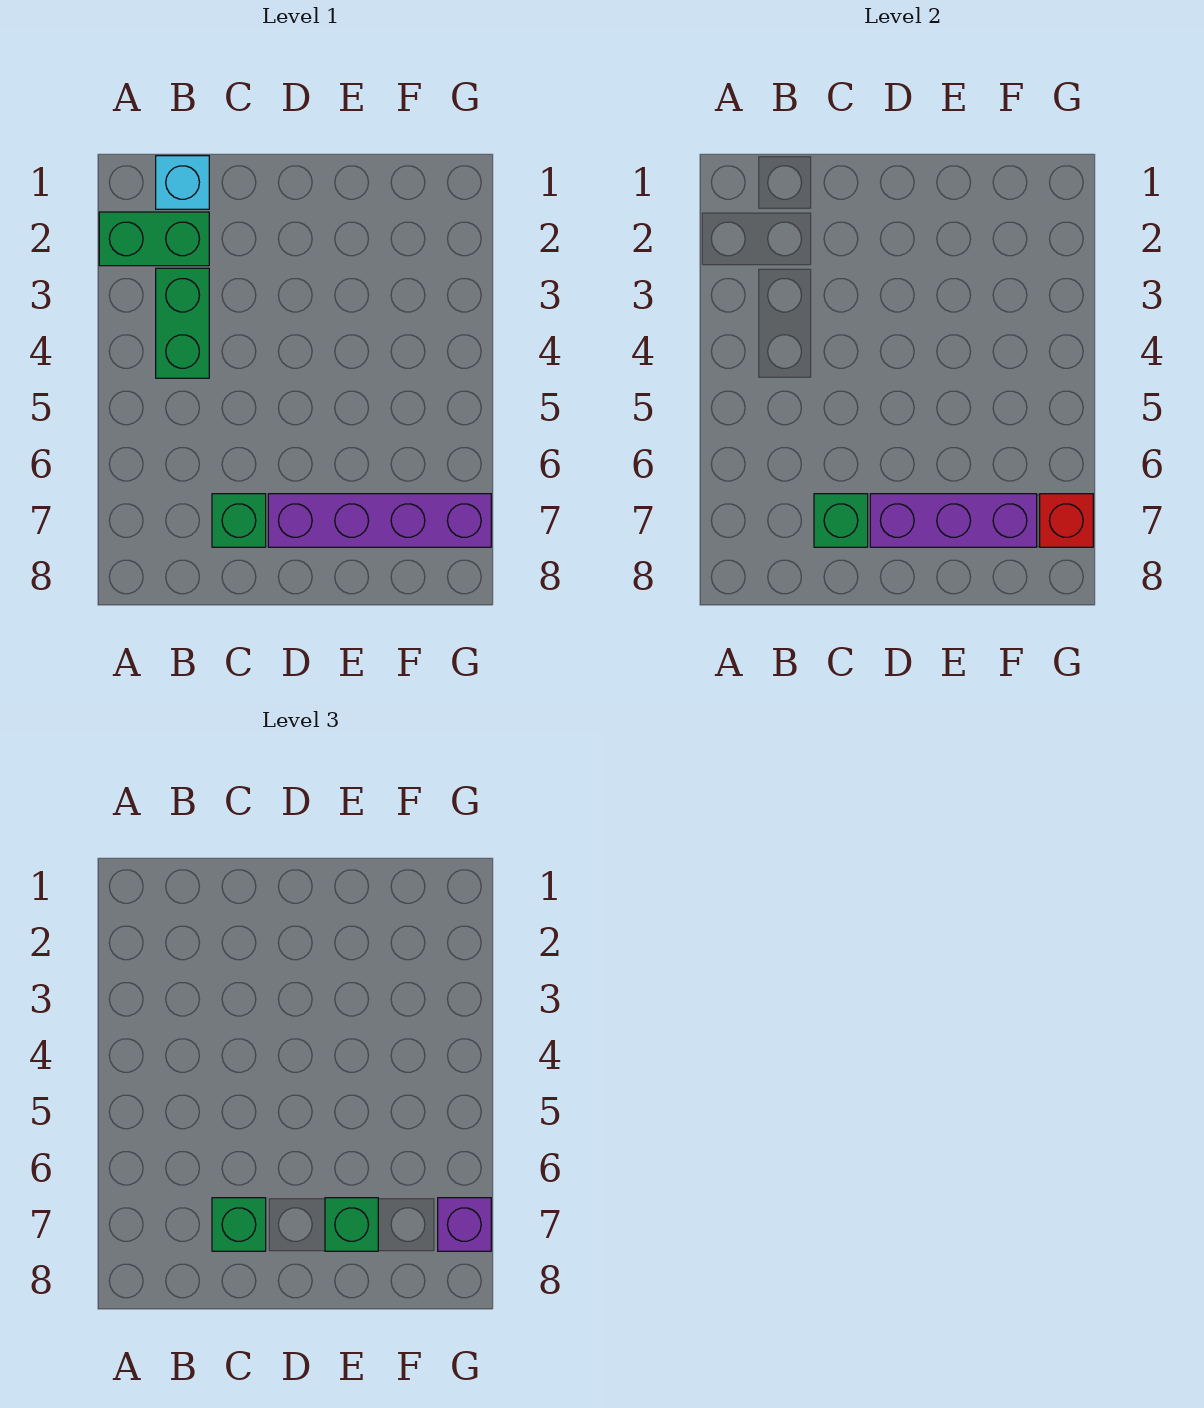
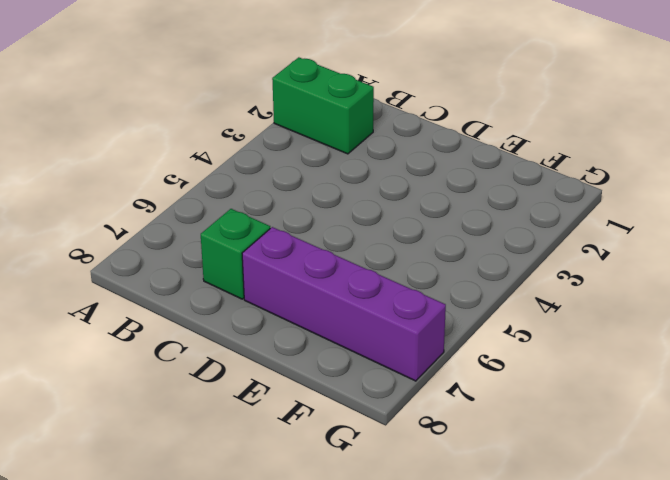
none -> cyan brick B1 level 1
none -> green brick B3:B4 level 1

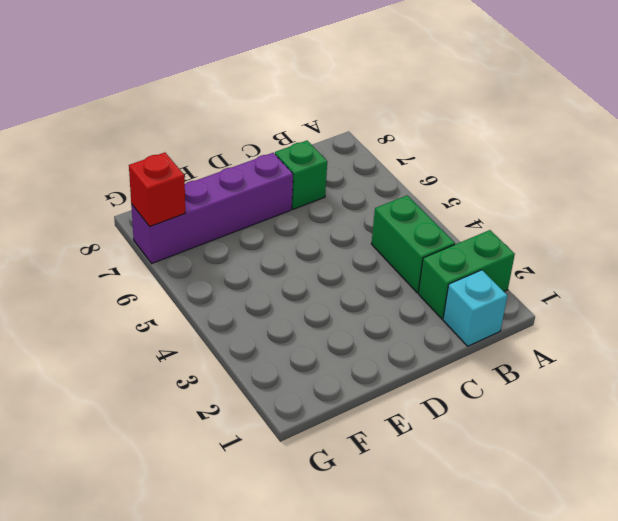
none -> green brick C7 level 2
none -> purple brick D7:F7 level 2

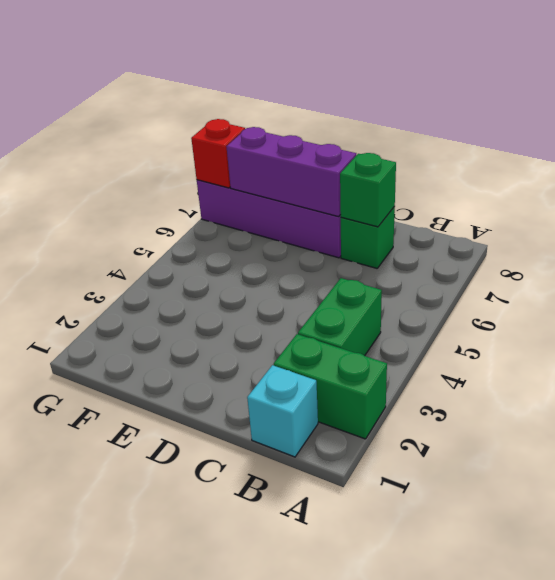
none -> green brick C7 level 3
none -> green brick E7 level 3

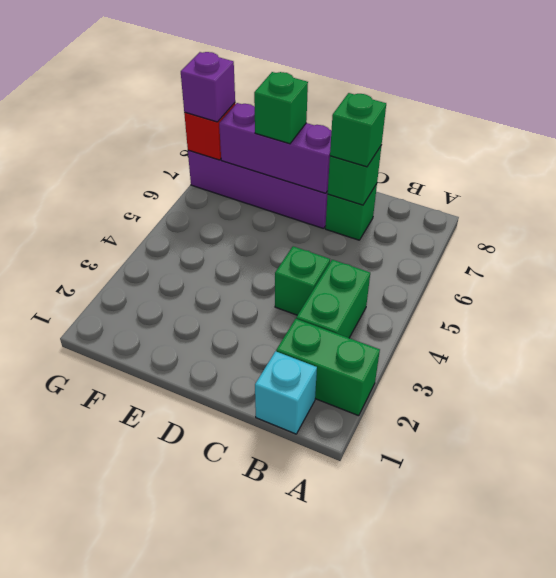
green brick C4 level 1 -> none

